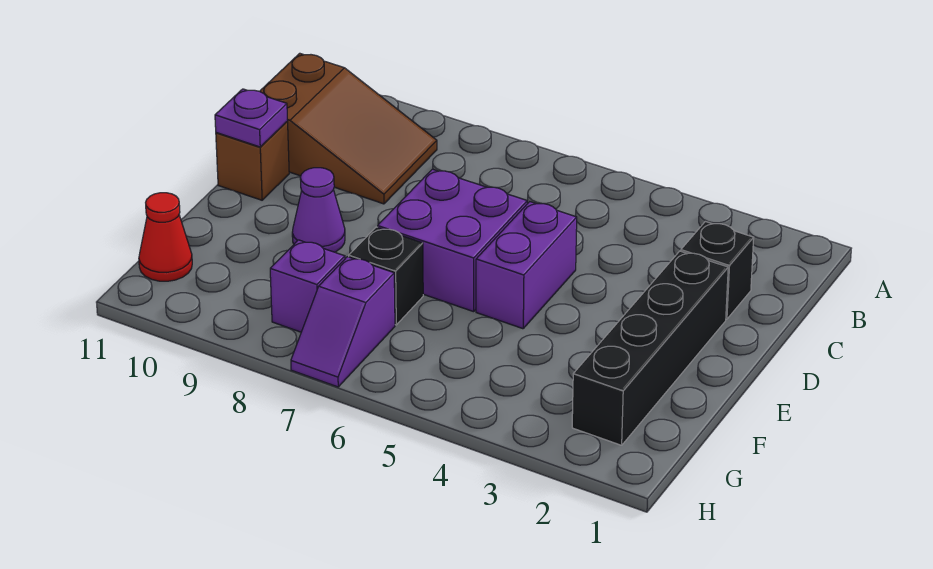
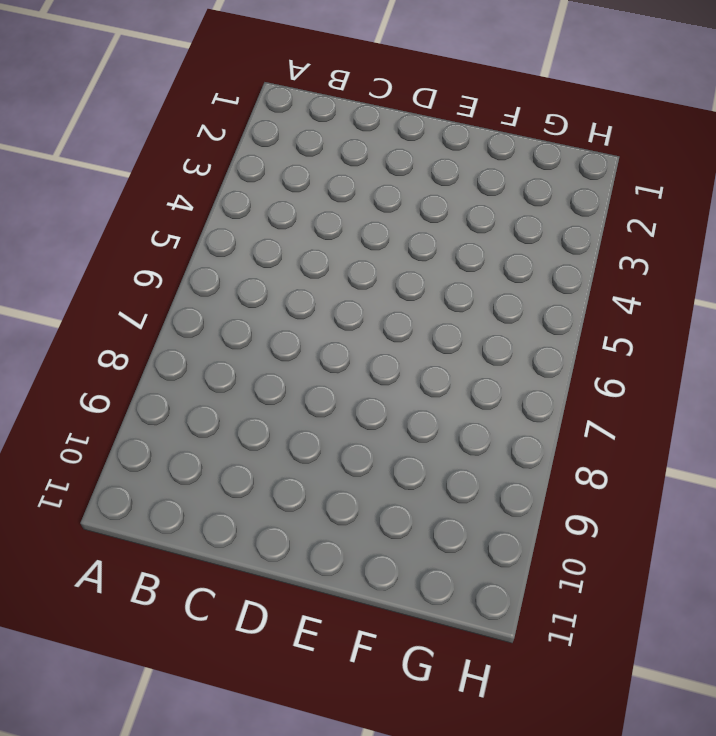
none -> brown slope B9:C11 level 1 top 11
none -> black brick C2 level 1
none -> black brick D2:G2 level 1

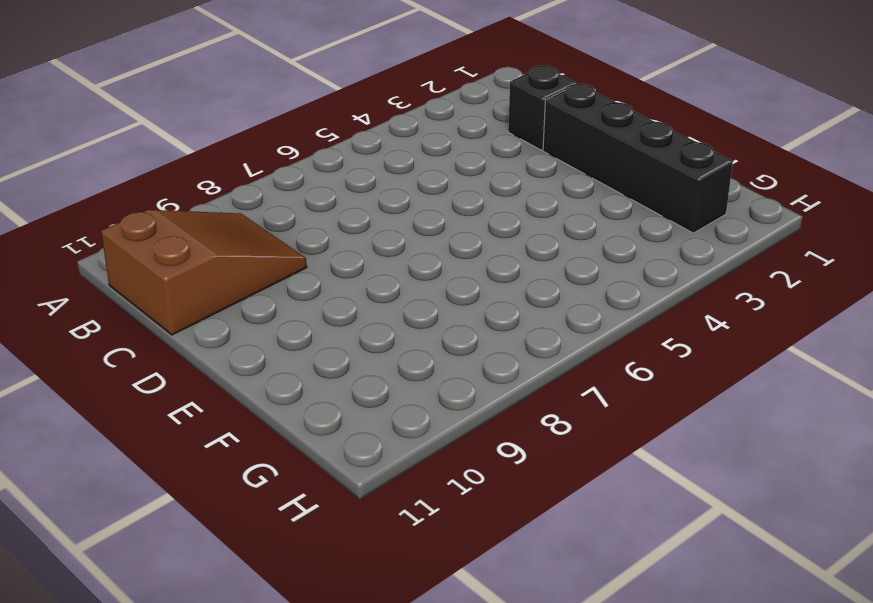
none -> purple brick D5:E5 level 1
none -> purple brick D6:E7 level 1
none -> brown brick D11 level 1

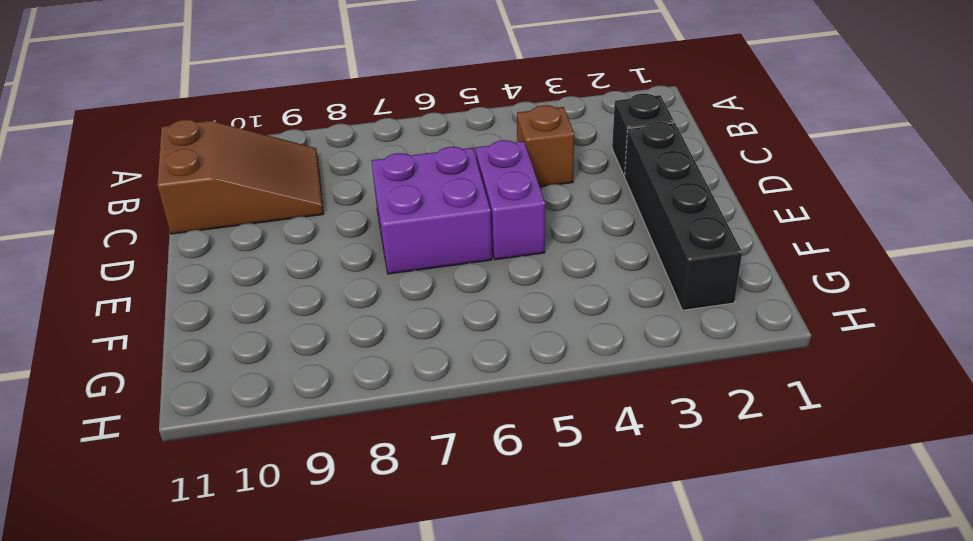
brown brick C4 level 1 -> brown brick D11 level 1
none -> purple cone E9 level 1
none -> black brick F7 level 1
none -> purple slope G7:H7 level 1 top G

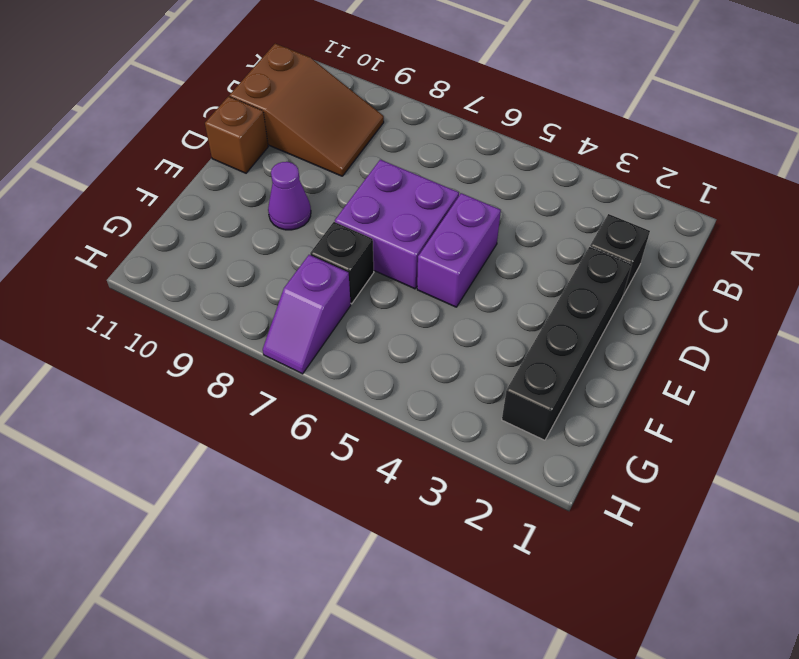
none -> purple brick G8 level 1
none -> red cone G11 level 1
none -> purple plate D11 level 2

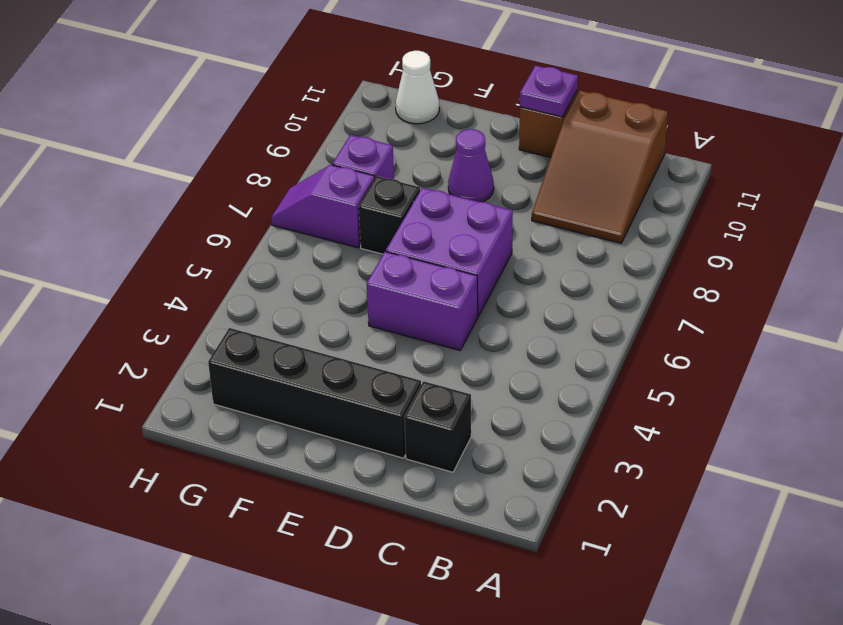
white cone G11 level 1 -> red cone G11 level 1

